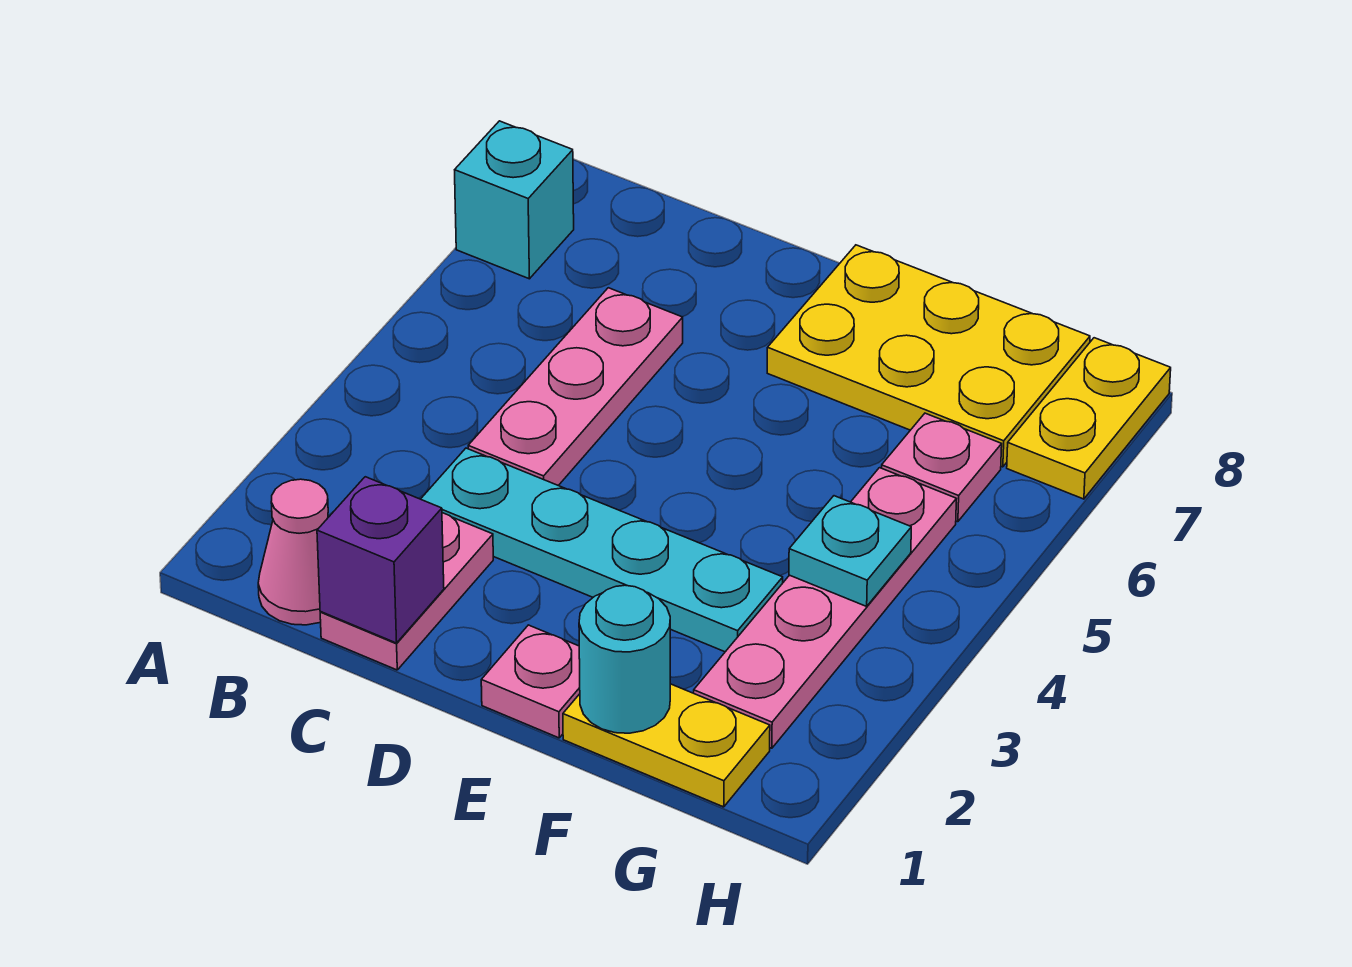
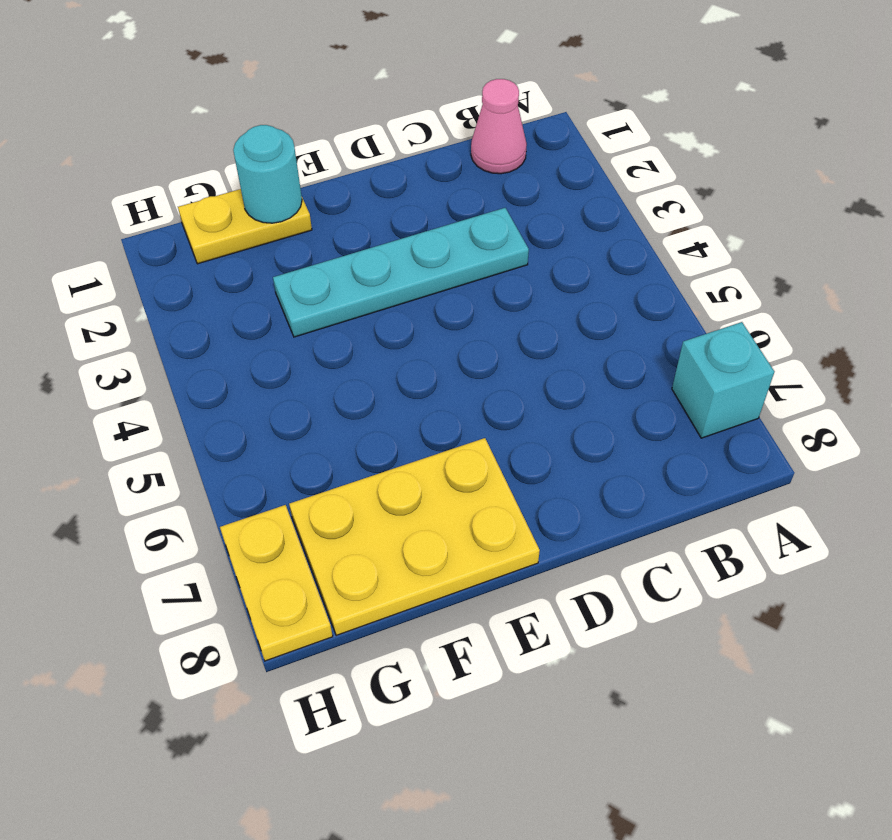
none -> pink plate C1:C2 level 1
none -> pink plate C4:C6 level 1
none -> pink plate E1 level 1

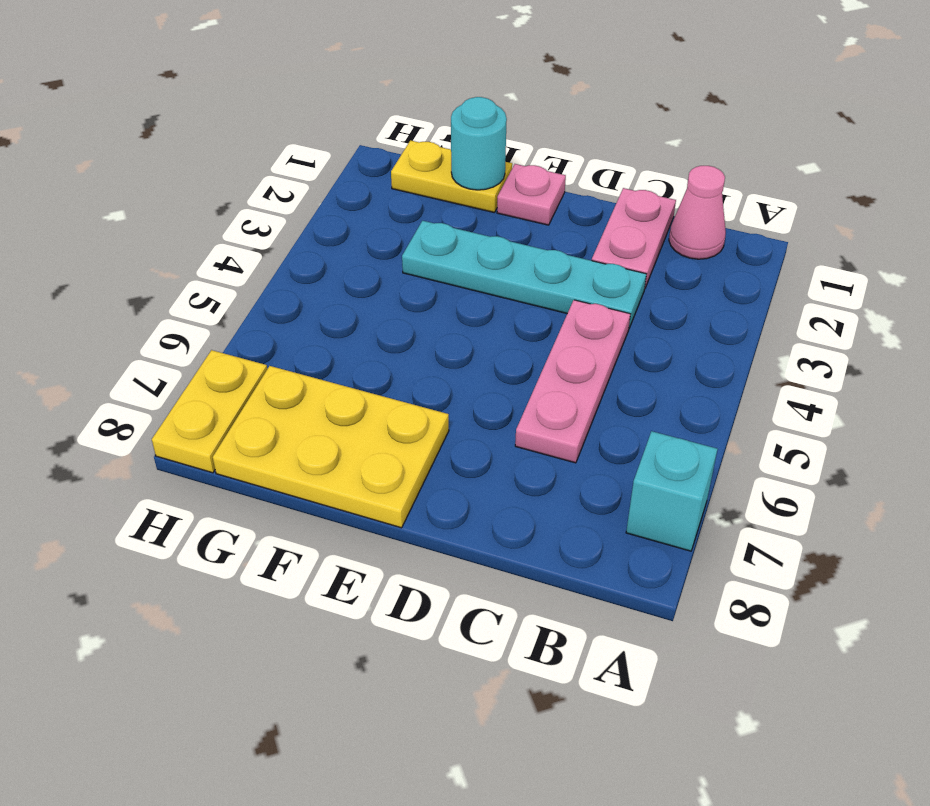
none -> pink plate G2:G5 level 1
none -> pink plate G6 level 1
none -> purple brick C1 level 2

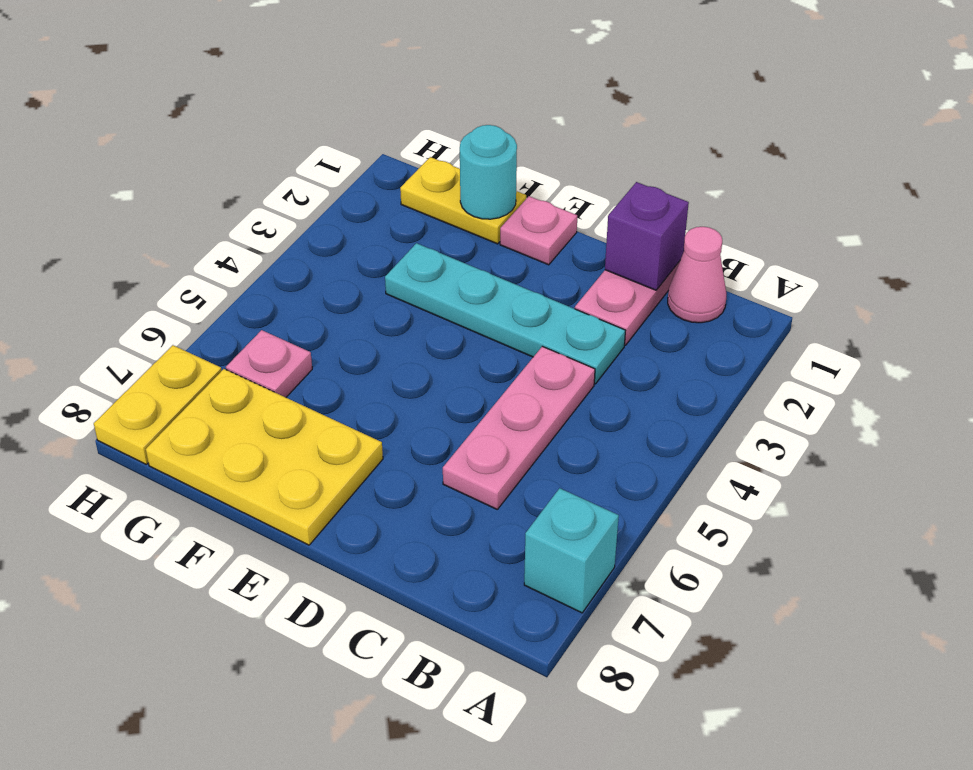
none -> pink plate G2:G5 level 1
none -> cyan plate G4 level 2

